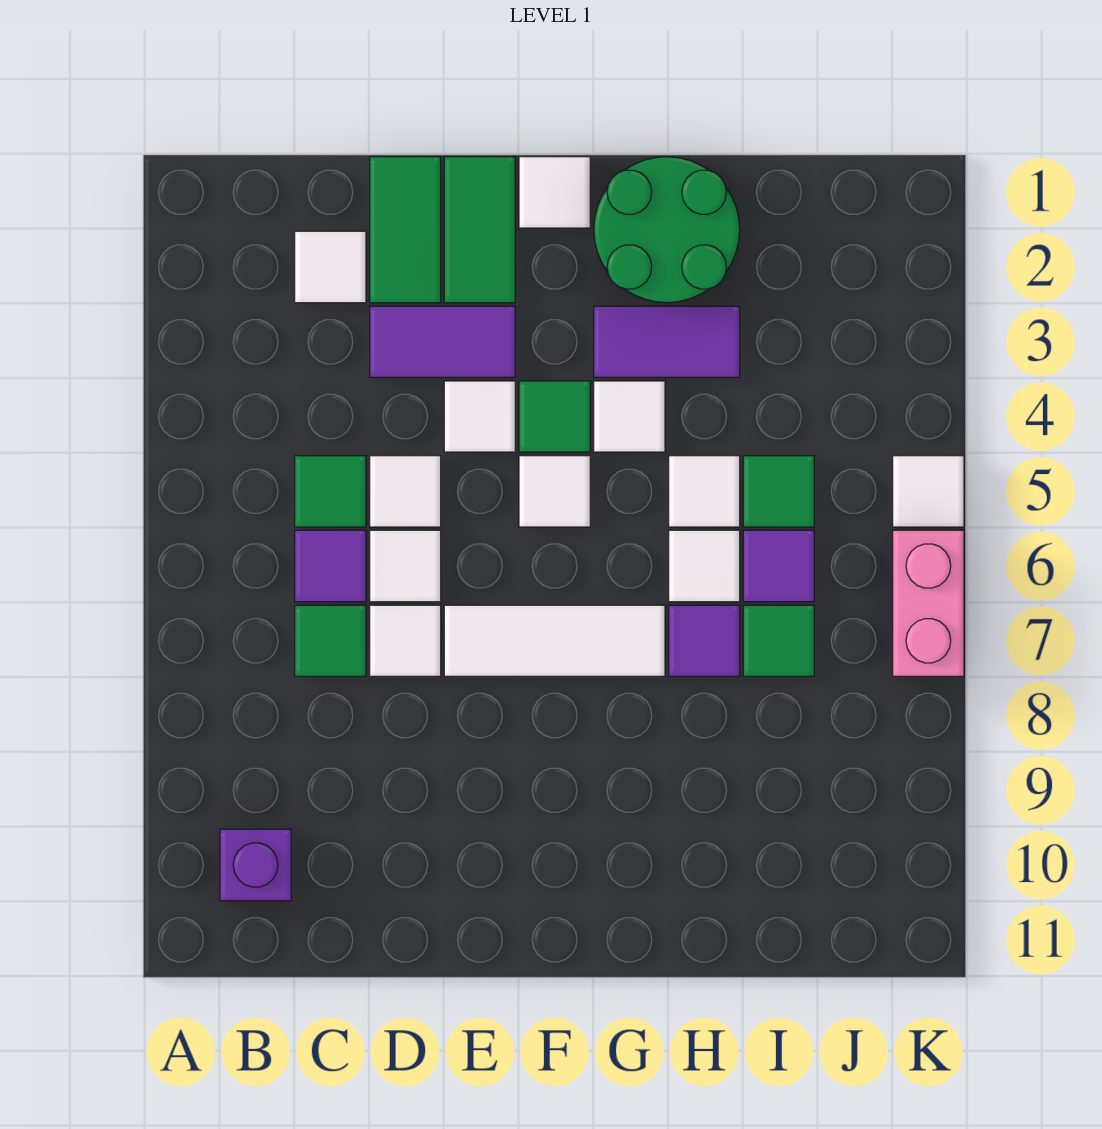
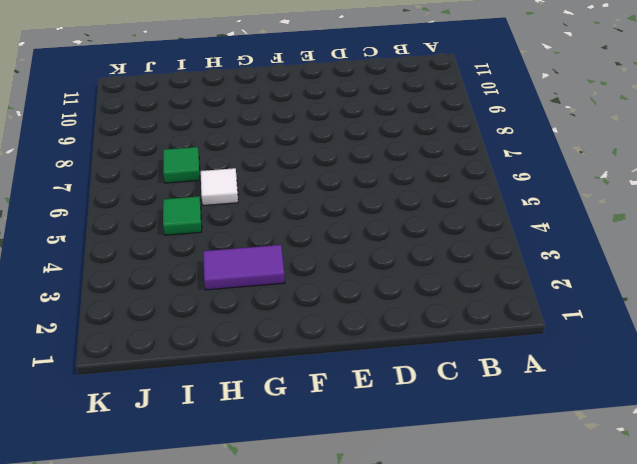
none -> purple brick B10 level 1
none -> white tile C2 level 1
none -> green tile C5 level 1

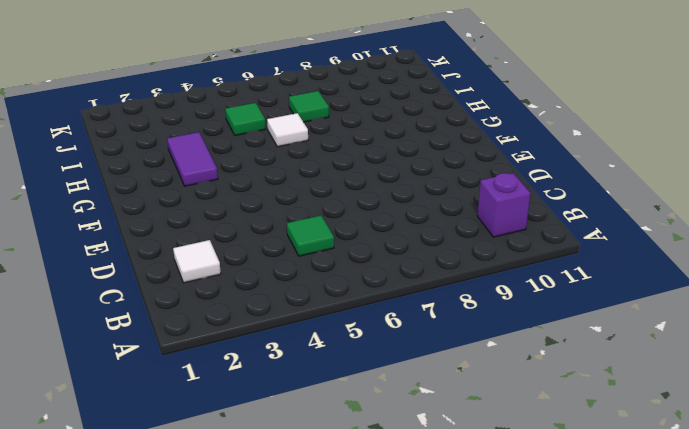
none -> purple tile C6 level 1
none -> green tile C7 level 1
none -> green tile D1:D2 level 1

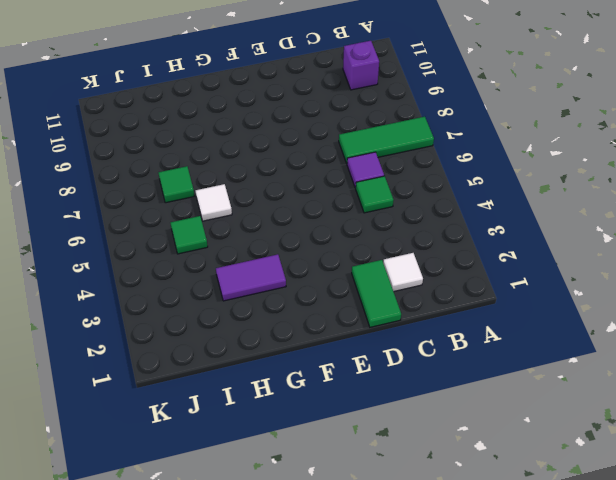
green tile A7:C7 level 1 -> green tile C7 level 1
none -> purple tile D3:E3 level 1
none -> white tile D5 level 1
none -> white tile D6 level 1

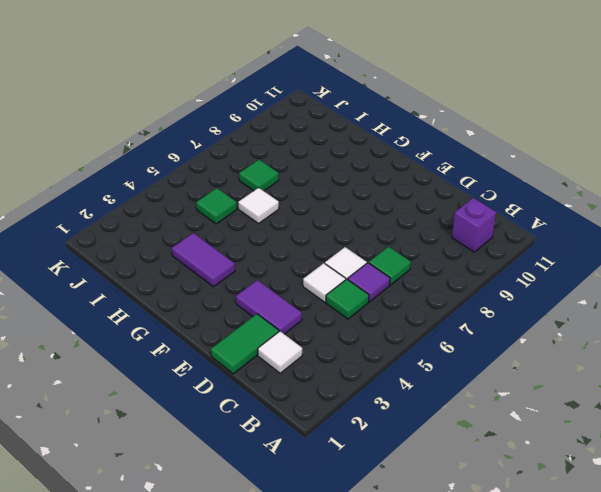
none -> white tile D7 level 1
none -> green tile E1:E2 level 1
none -> white tile E4 level 1

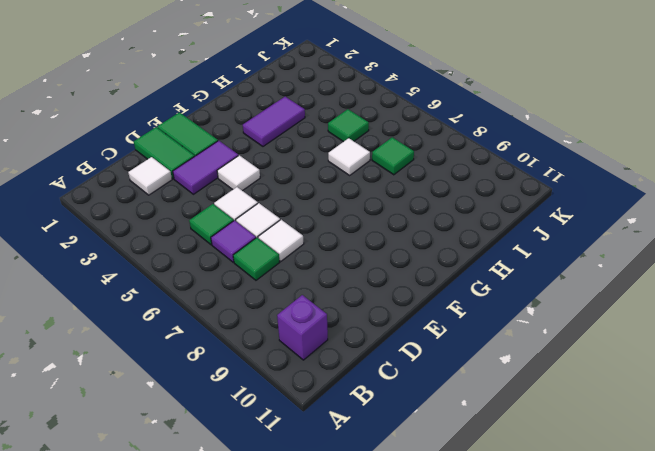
none -> white tile E7:G7 level 1
none -> white tile F1 level 1
none -> green tile F4 level 1

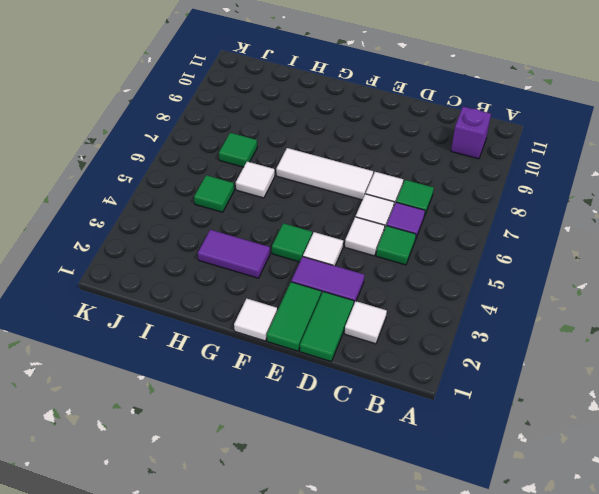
none -> white tile F5 level 1
none -> green round brick G1:H2 level 1
none -> white tile G4 level 1

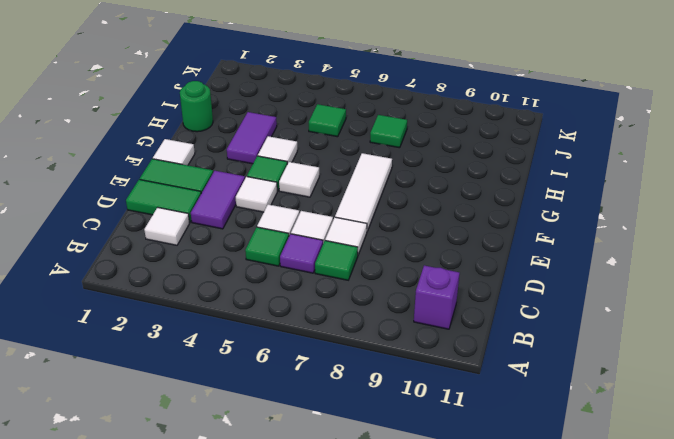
green round brick H1 level 1 -> green round brick G1:H2 level 1
none -> white tile H5 level 1
none -> white tile H6 level 1
none -> purple tile H7 level 1

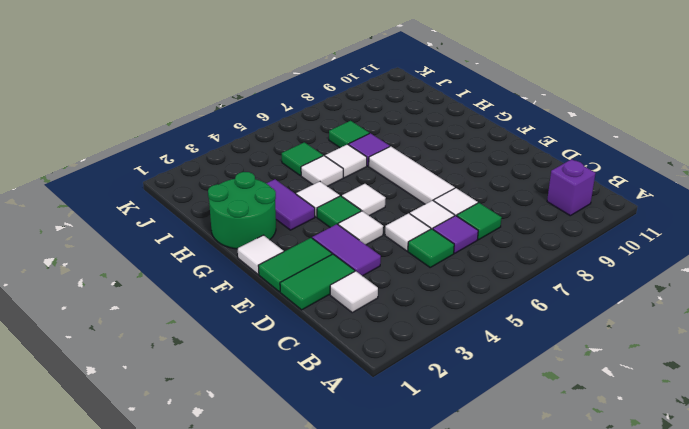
none -> purple tile I6 level 1
none -> white tile K5 level 1
none -> pink brick K6:K7 level 1

